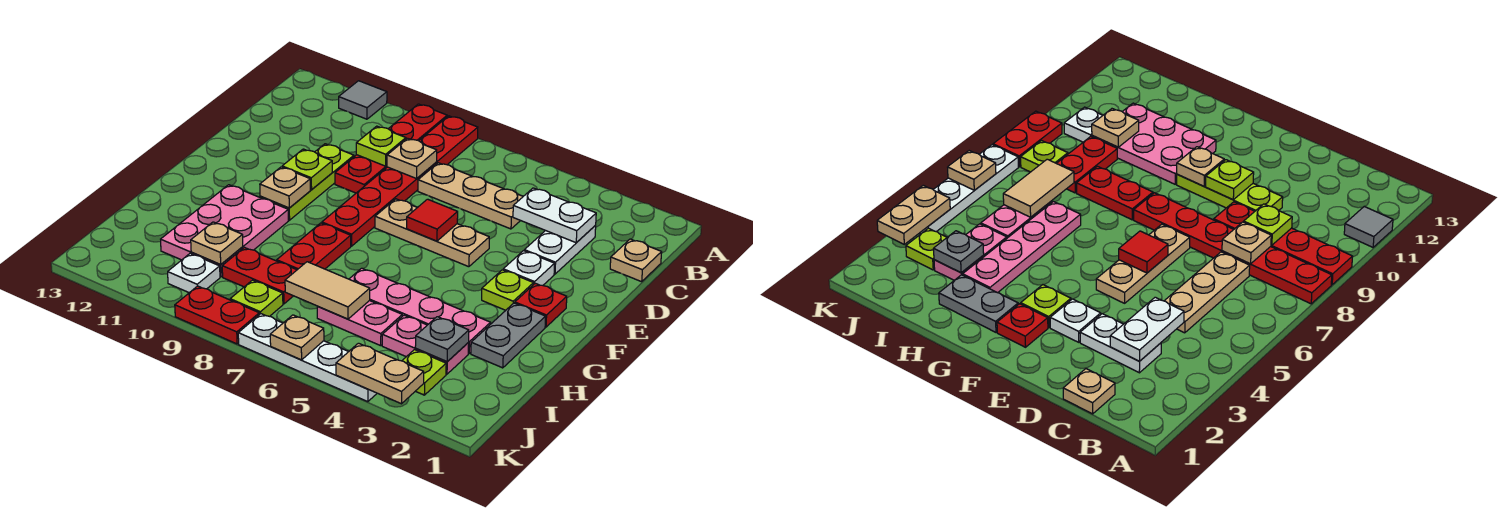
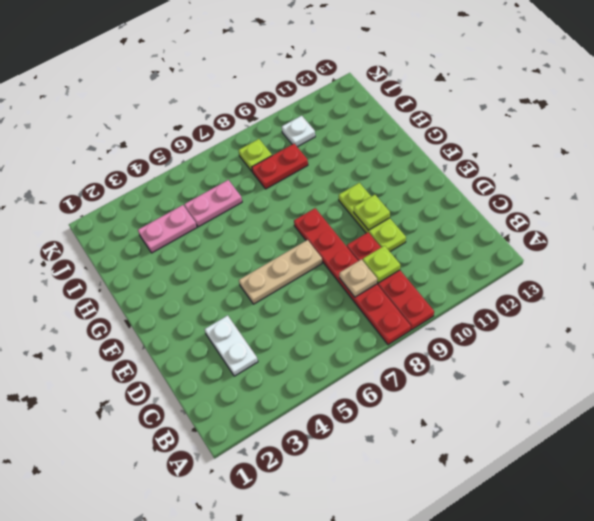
none -> grey tile A11 level 1
none -> tan plate C1 level 1
none -> tan plate C5:C7 level 1
none -> white plate E3 level 1

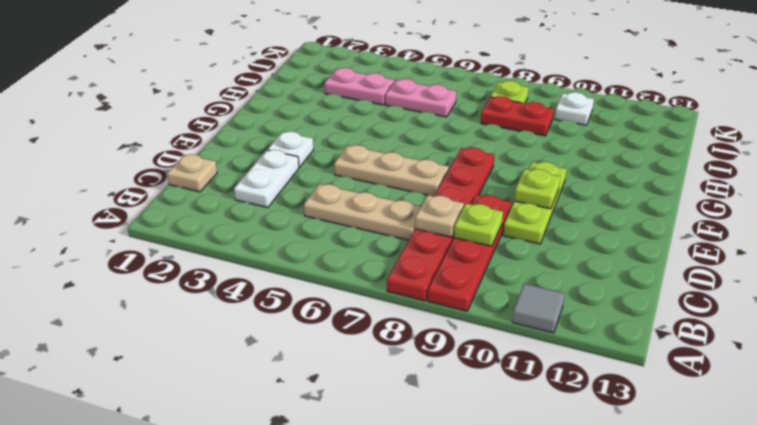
none -> red plate F2 level 1
none -> lime plate F3 level 1
none -> grey plate G2:H2 level 1
none -> red plate G8:H8 level 1

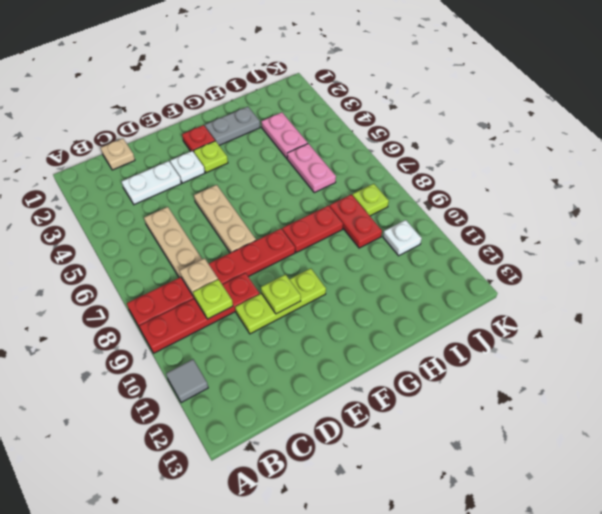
none -> pink plate G10:I11 level 1
none -> pink plate H3:H6 level 1
none -> lime plate J3 level 1
none -> white plate K4:K7 level 1

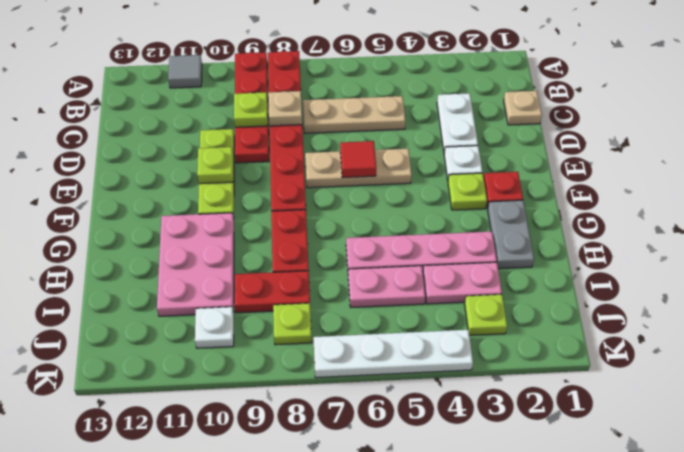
none -> red plate K8:K9 level 1
none -> white plate C3:C4 level 2
none -> tan plate F10 level 2
none -> grey plate I3 level 2

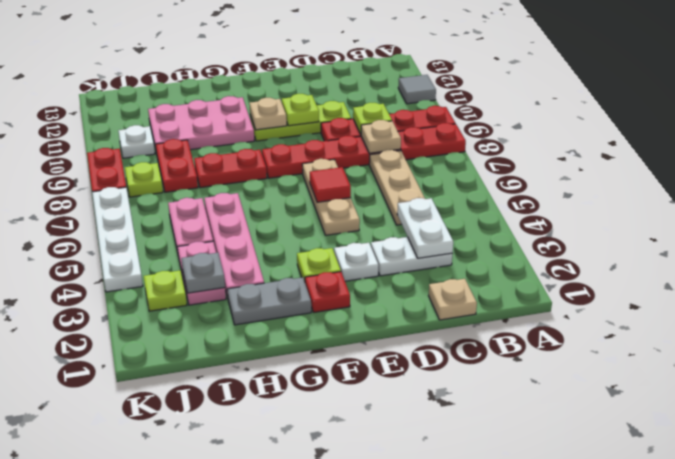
none -> tan tile I6:I7 level 2
none -> tan plate I10 level 2
none -> tan plate K3:K4 level 2
none -> tan plate K6 level 2

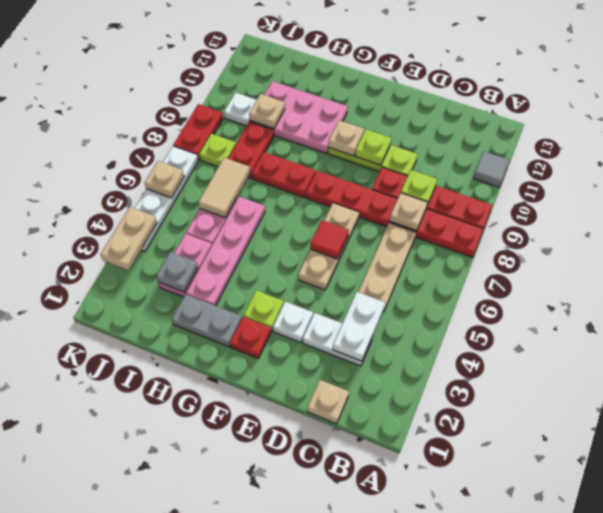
none -> lime plate J3 level 1

